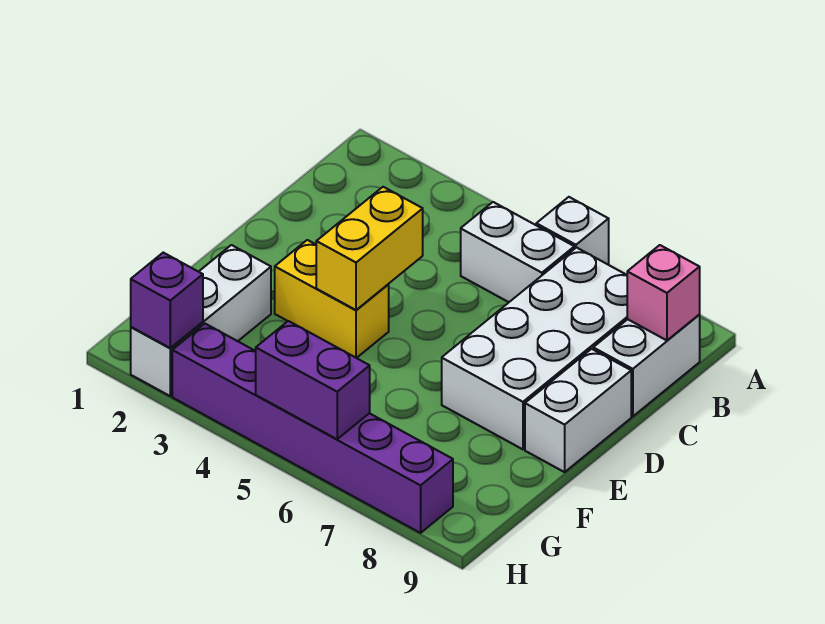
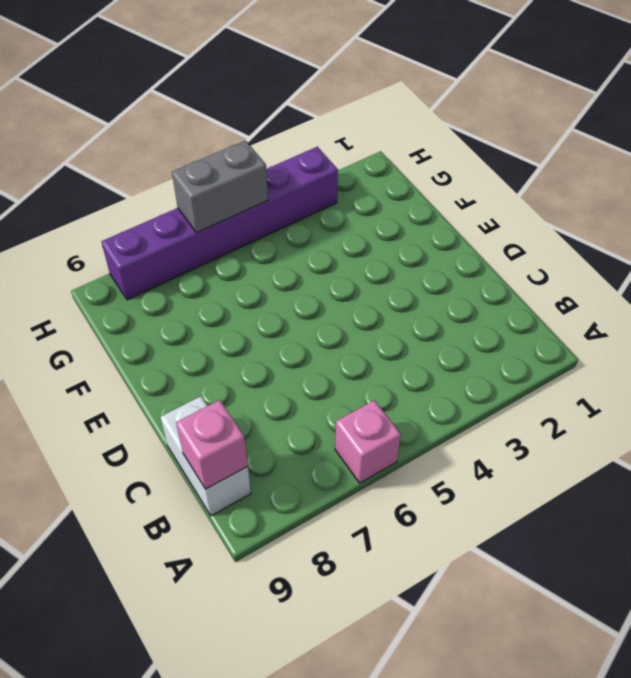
pink brick A6 level 1 -> white brick A6 level 1
grey brick H5:H6 level 2 -> purple brick H5:H6 level 2
none -> white brick B5:B6 level 1
none -> white brick B7:E8 level 1
none -> white brick D9:E9 level 1

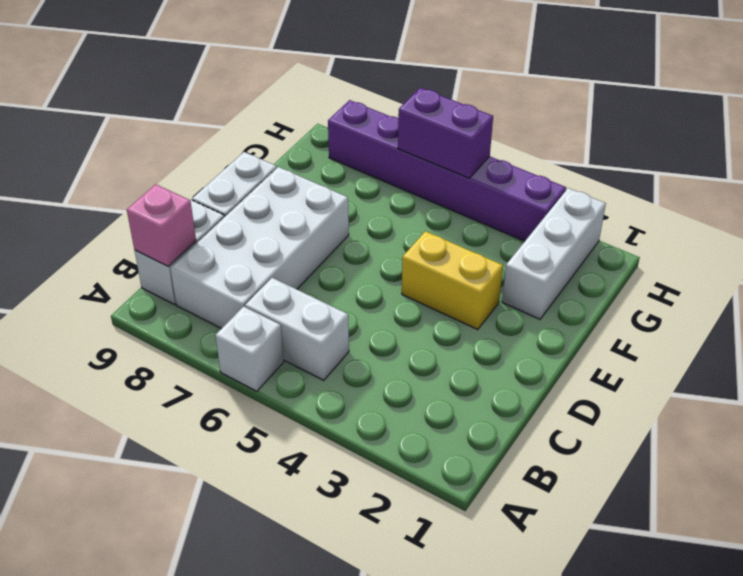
none -> yellow brick D4:E4 level 2
none -> purple brick H2 level 2

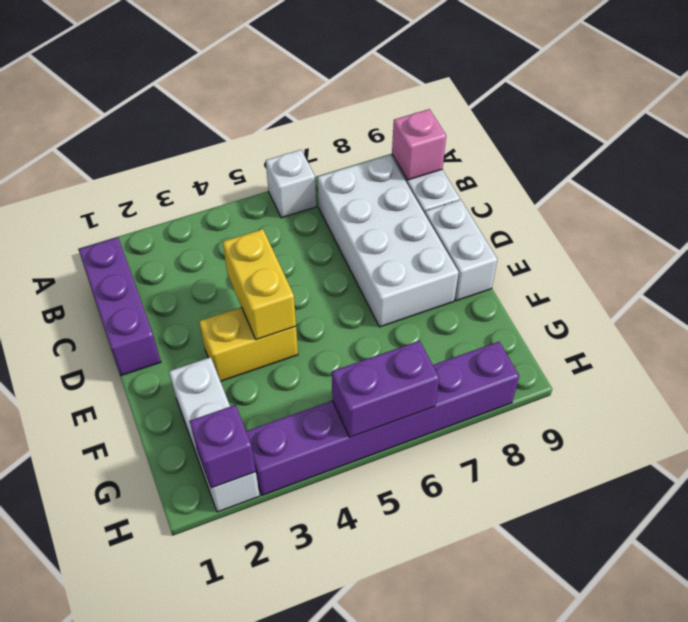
purple brick B1:D1 level 1 -> none
none -> white brick B5:B6 level 1

